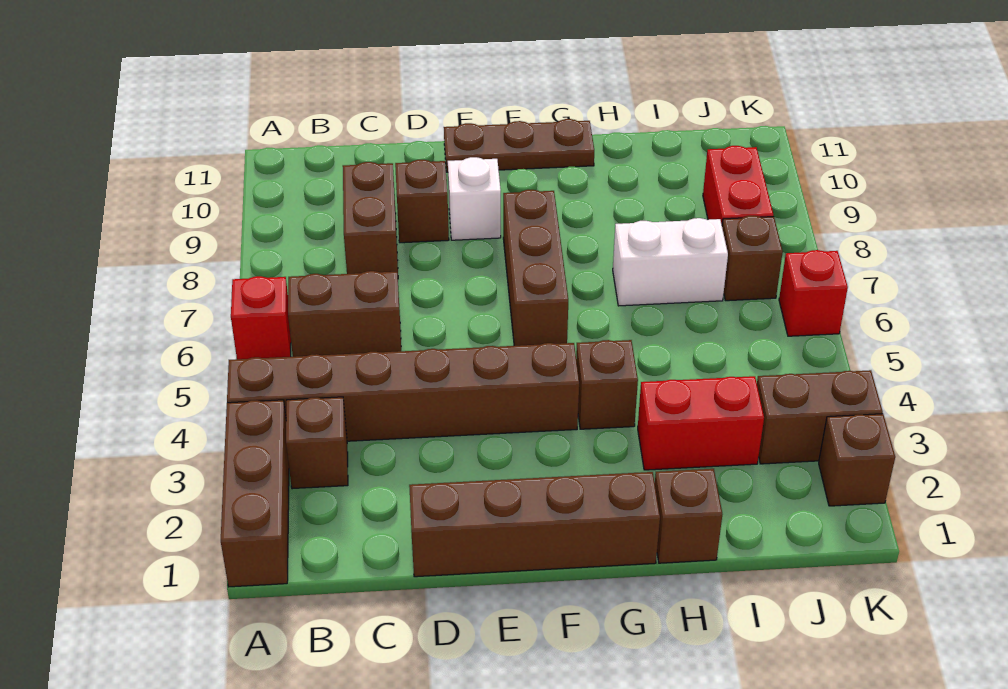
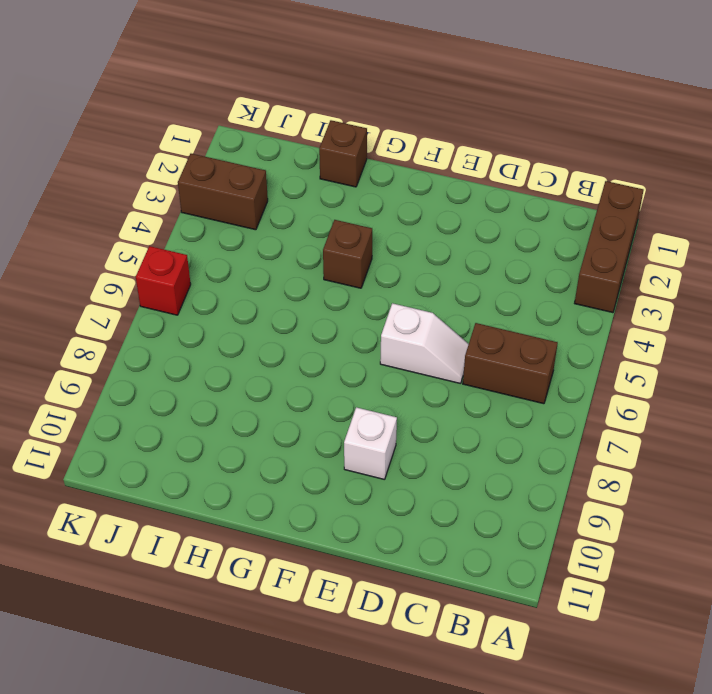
white slope D6:E6 level 1 top E -> none
none -> brown brick A4:F4 level 1
none -> red brick A6 level 1
none -> brown brick B3 level 1

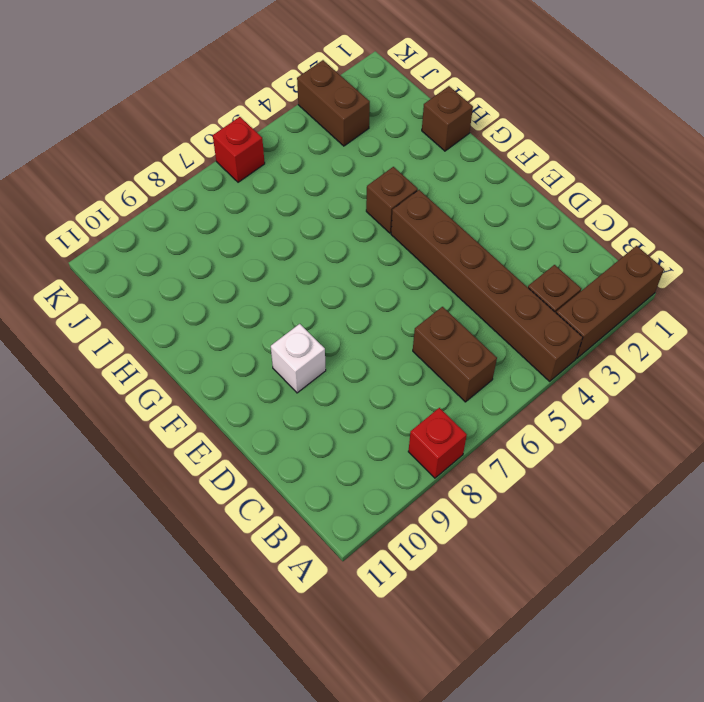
red brick A8 level 1 -> red brick A6 level 1
none -> brown brick C8:C9 level 1
none -> brown brick D1:G1 level 1
none -> brown brick D9 level 1

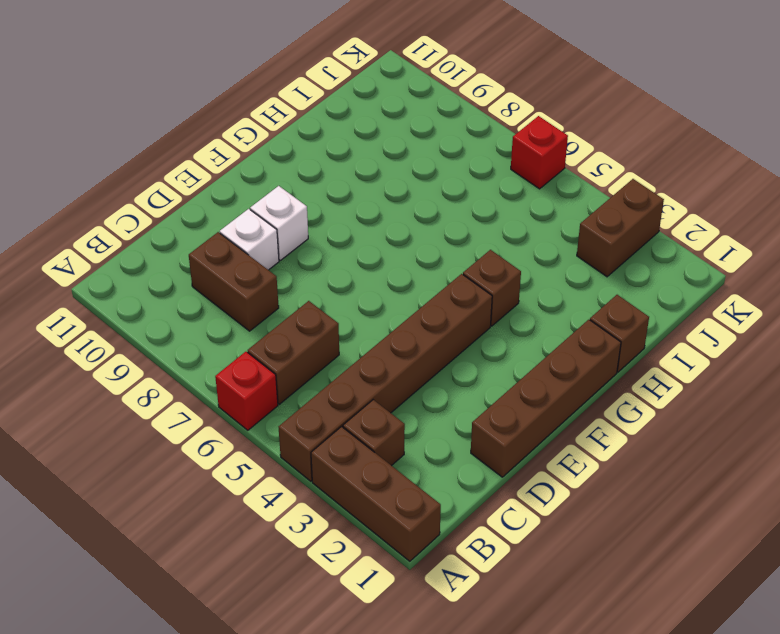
white brick D9 level 1 -> brown brick D9 level 1
none -> brown plate E11:G11 level 1
none -> brown brick F6:F8 level 1
none -> red brick H3:I3 level 1

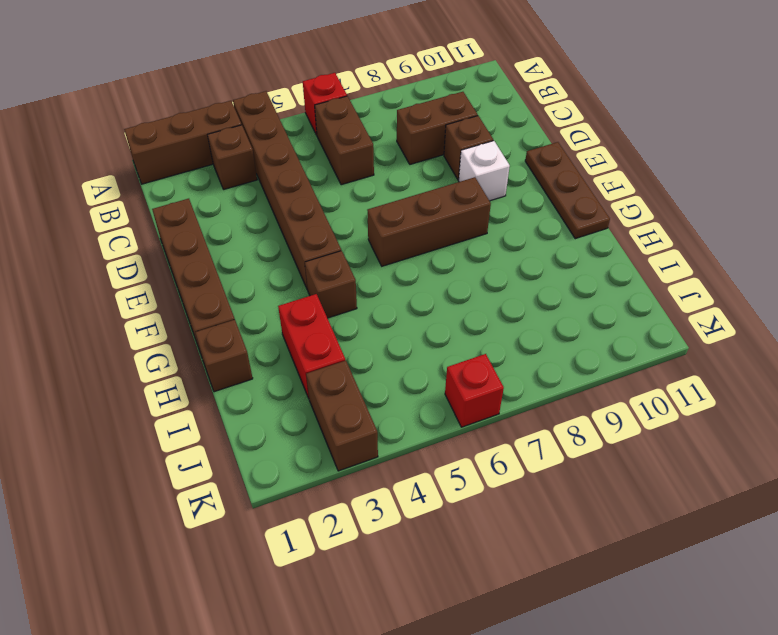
none -> white brick H7:I7 level 1
none -> brown brick J7 level 1
none -> red brick J8:J9 level 1

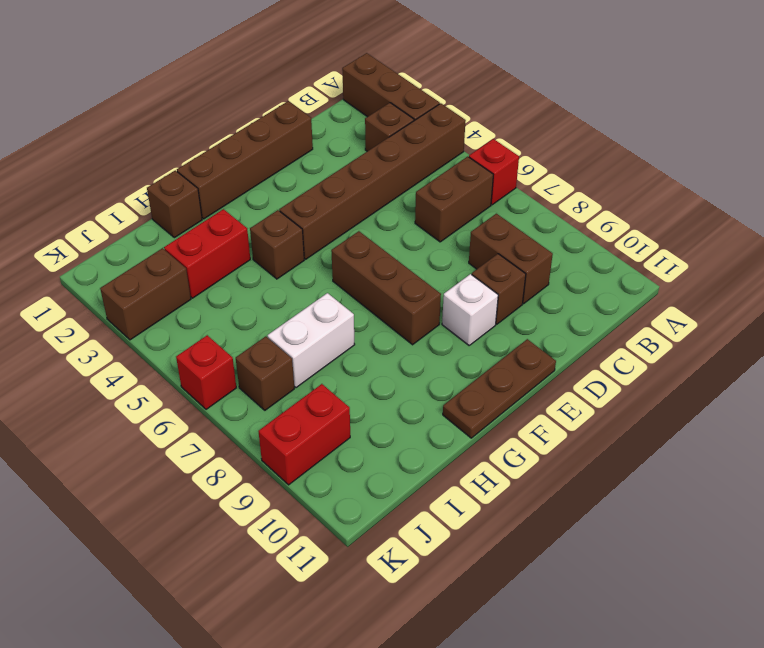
red brick J9:K9 level 1 -> red brick J8:J9 level 1
none -> brown brick K2 level 1

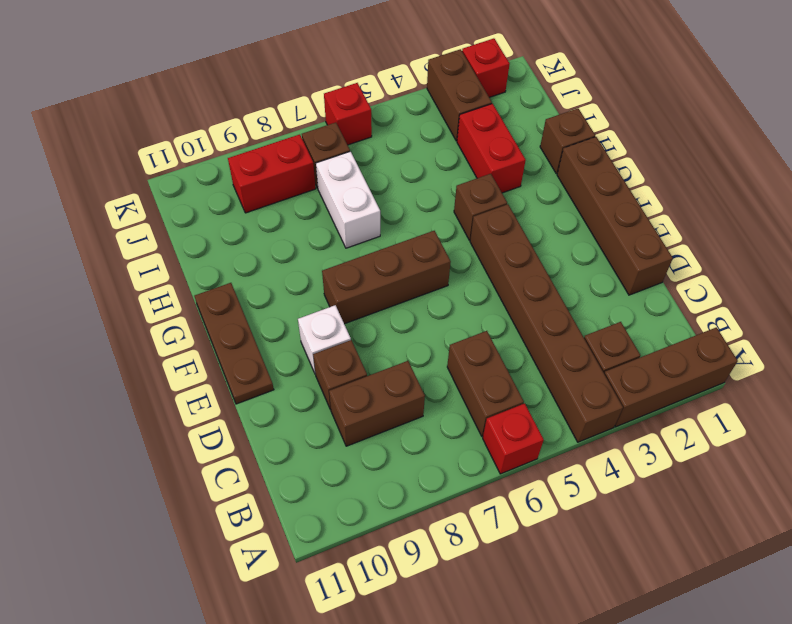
red brick K2 level 1 -> brown brick K2 level 1

